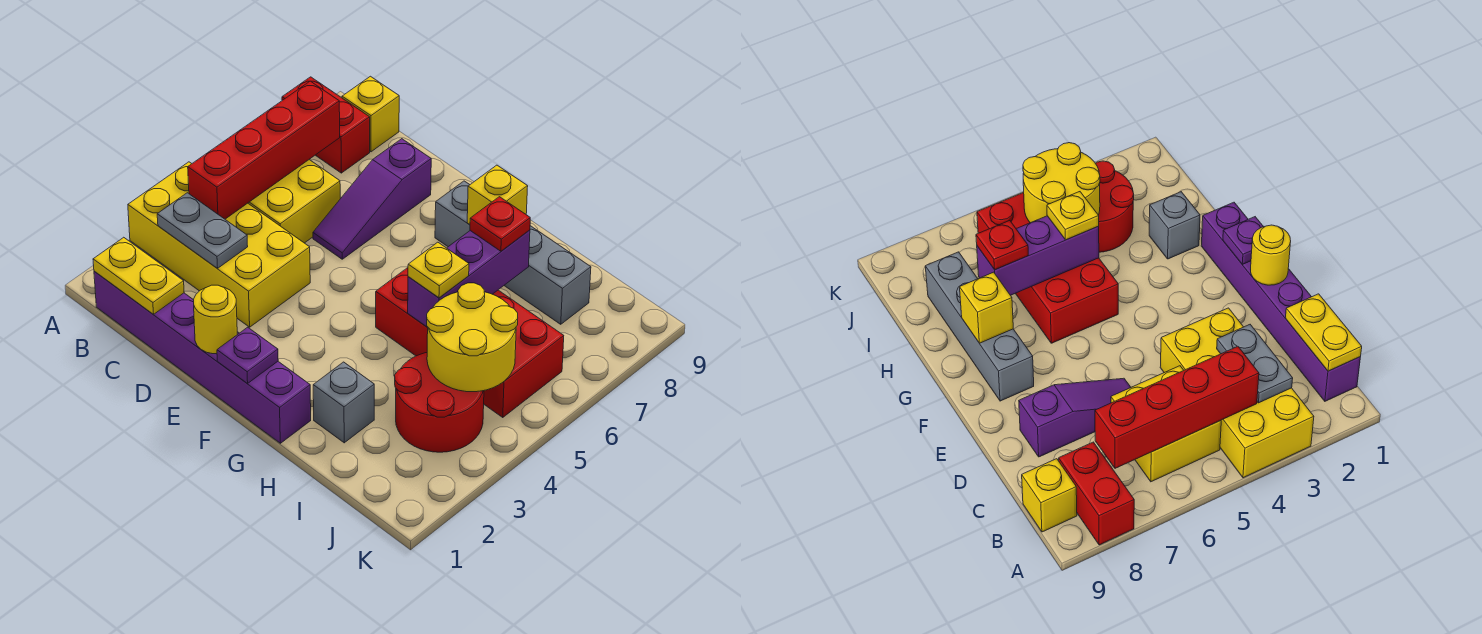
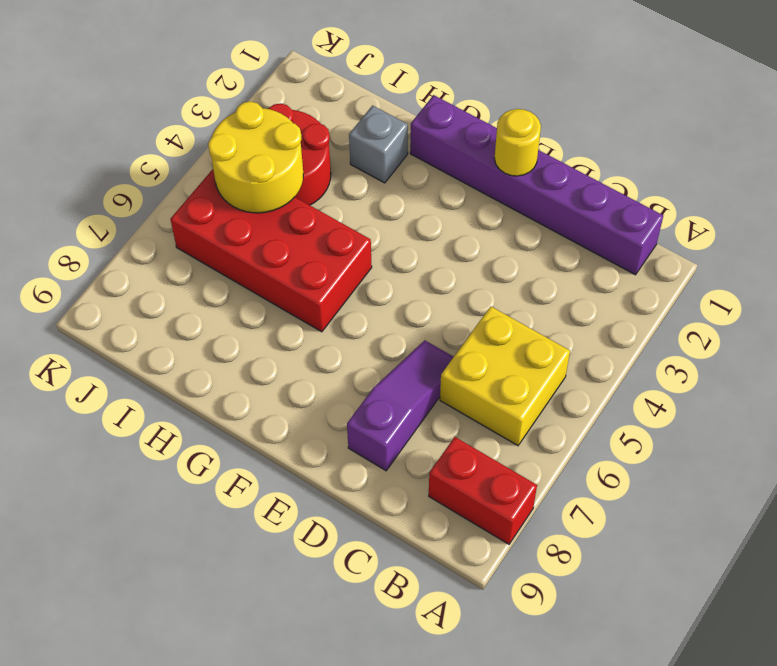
none -> yellow brick A3:D4 level 1
none -> yellow brick B9 level 1
none -> grey brick F8:I8 level 1

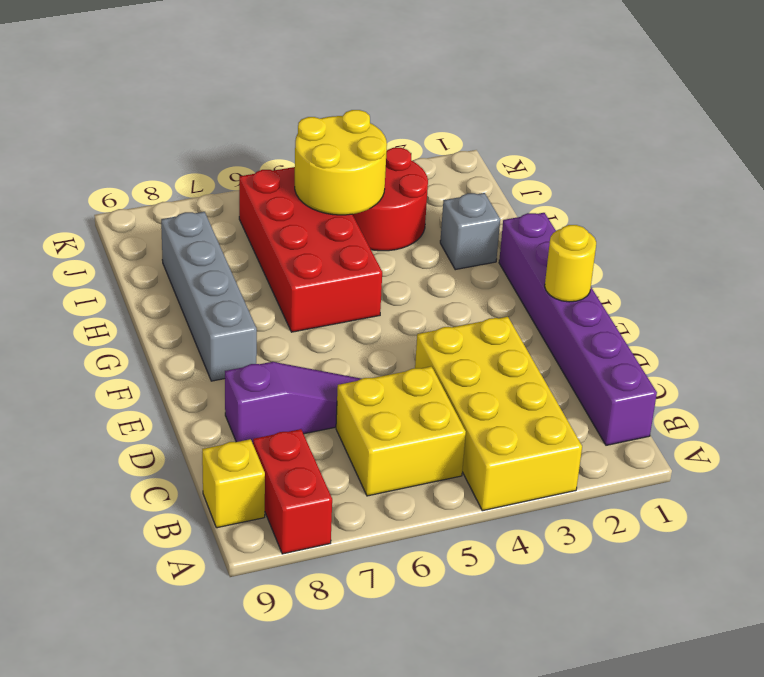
none -> yellow plate B1:C1 level 2
none -> grey plate B3:C3 level 2
none -> red brick B4:B7 level 2

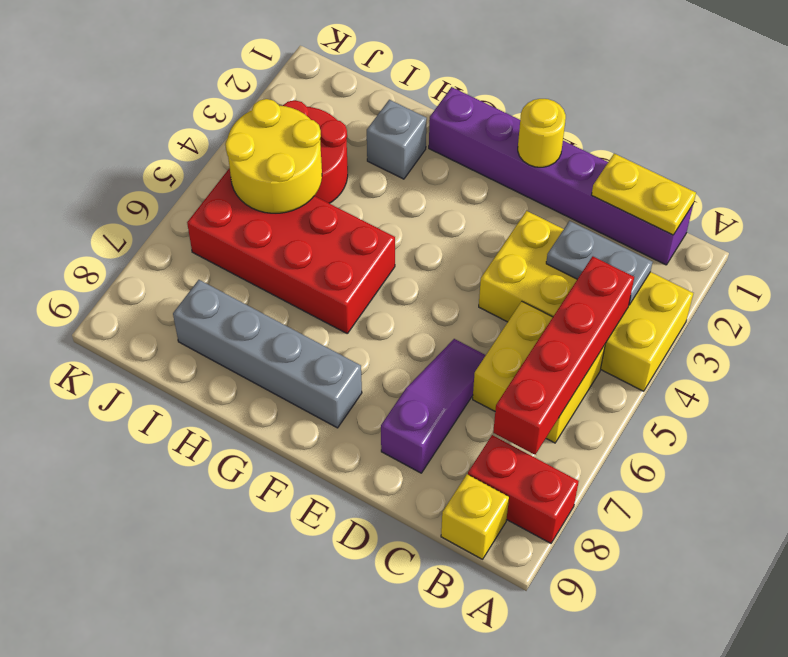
none -> purple plate F1 level 2
none -> yellow brick G8 level 2
none -> purple brick H5:H7 level 2

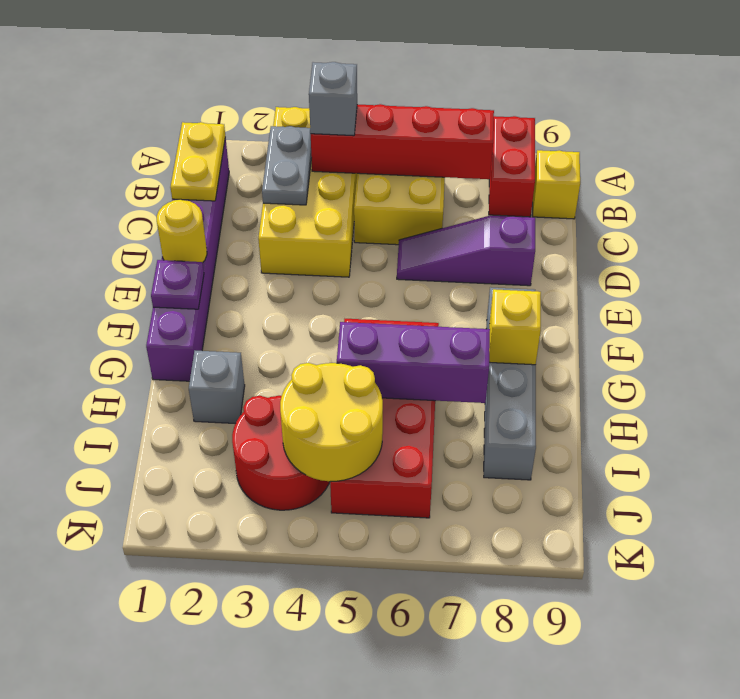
grey brick B4 level 3 -> none
none -> yellow plate H5 level 3
none -> red plate H7 level 3

